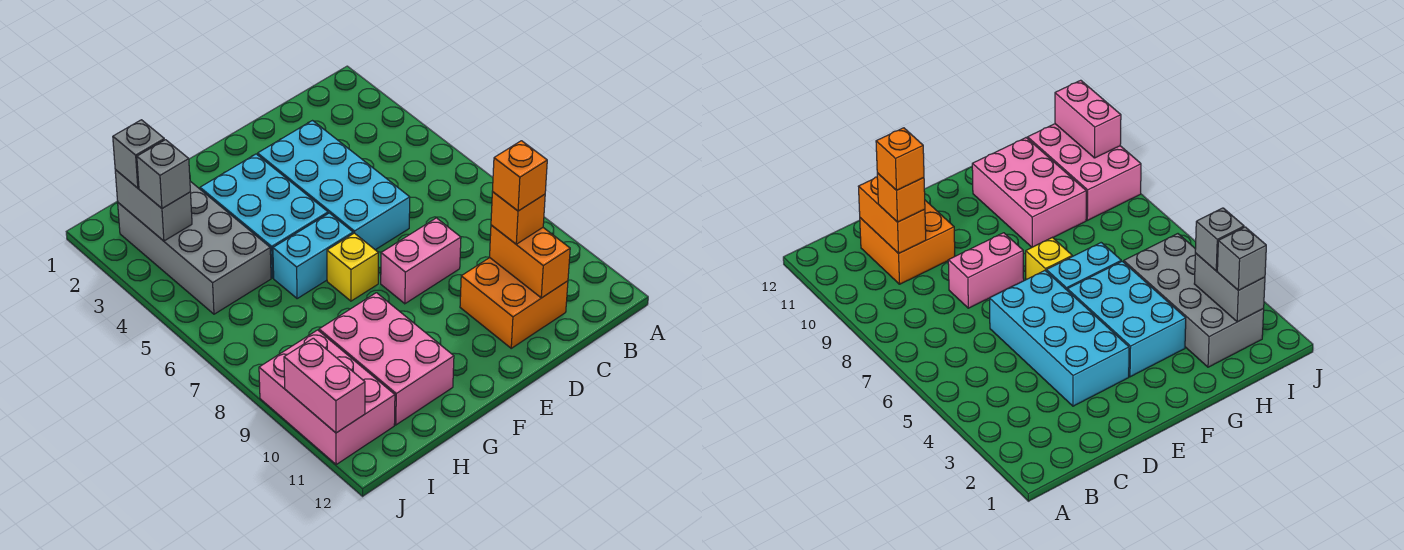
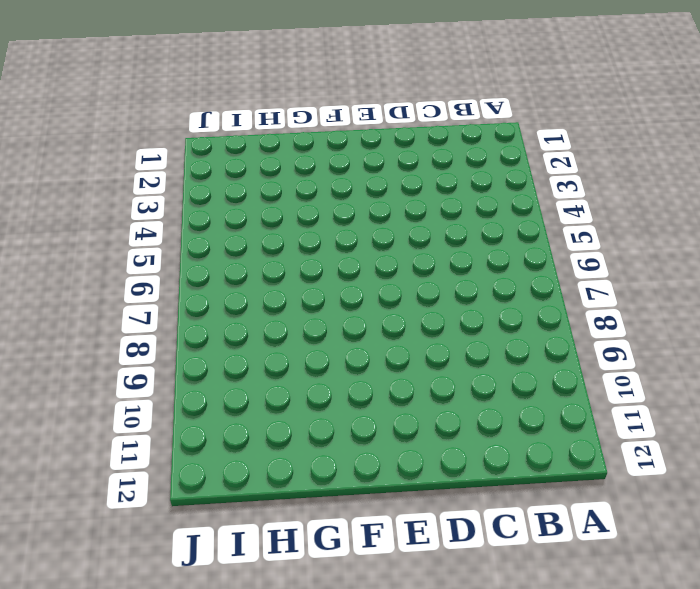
none -> orange brick C10:D11 level 1
none -> cyan brick D3:E6 level 1
none -> pink brick D8:E8 level 1

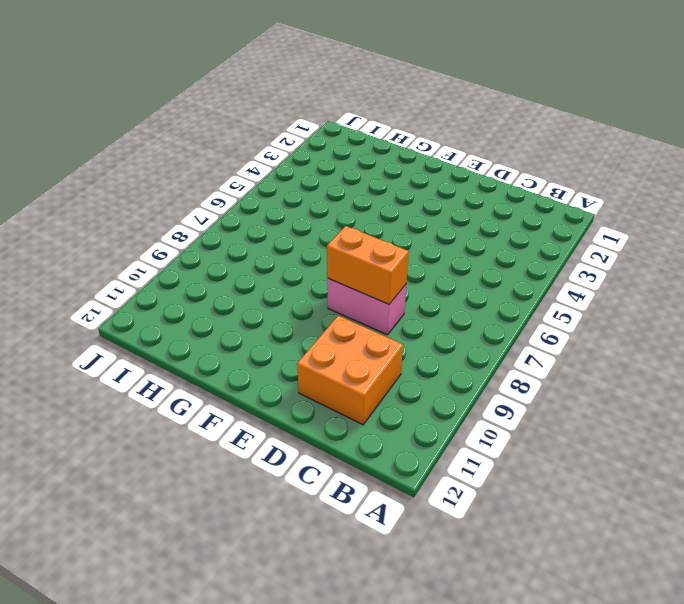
orange brick D8:E8 level 2 -> orange brick C10:C11 level 2
none -> cyan brick D3:E6 level 1
none -> cyan brick F3:G5 level 1
none -> cyan brick F6:G6 level 1

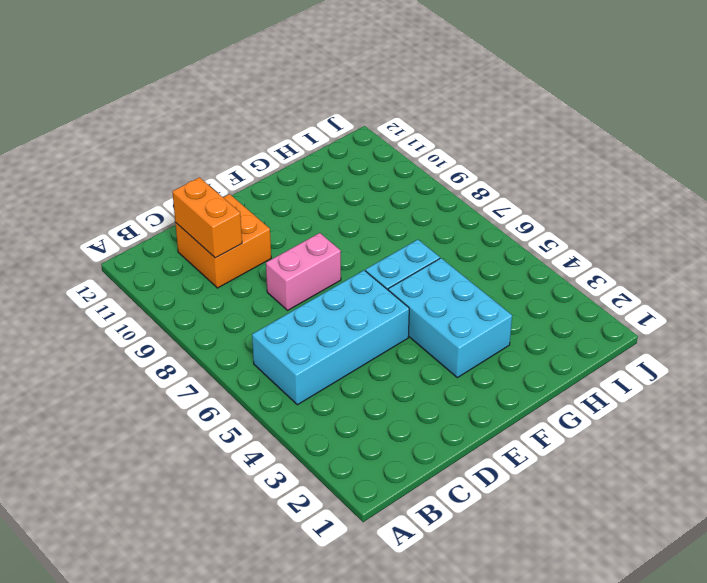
cyan brick B5:E6 level 1 -> cyan brick D3:E6 level 1
none -> yellow brick F7 level 1
none -> pink brick G9:H11 level 1
none -> grey brick H2:I5 level 1

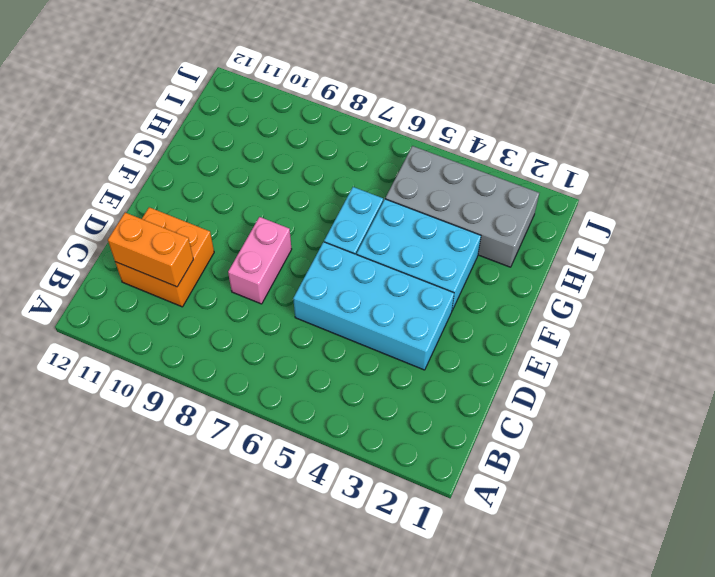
none -> yellow brick F7 level 1
none -> pink brick G9:H11 level 1
none -> pink brick I9:J11 level 1

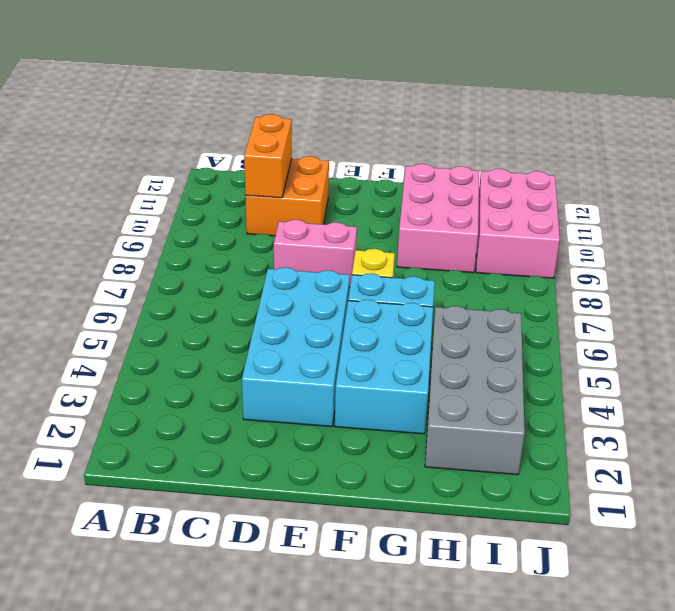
none -> grey brick I2:I3 level 2
none -> pink brick J10:J11 level 2
none -> orange brick C10 level 3

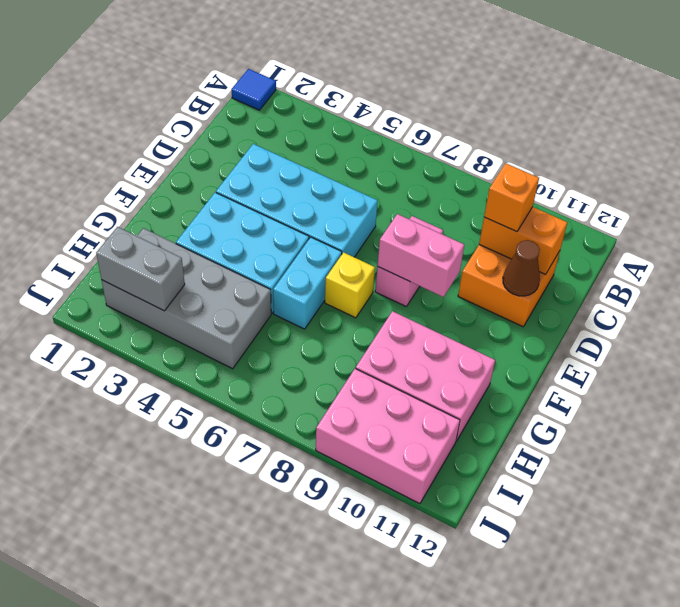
blue tile A1 level 1 -> none
brown cone D11 level 2 -> none
pink brick E8:E9 level 2 -> pink brick J10:J11 level 2
none -> grey brick I2 level 3
none -> grey brick I3 level 3
none -> orange brick C10 level 4

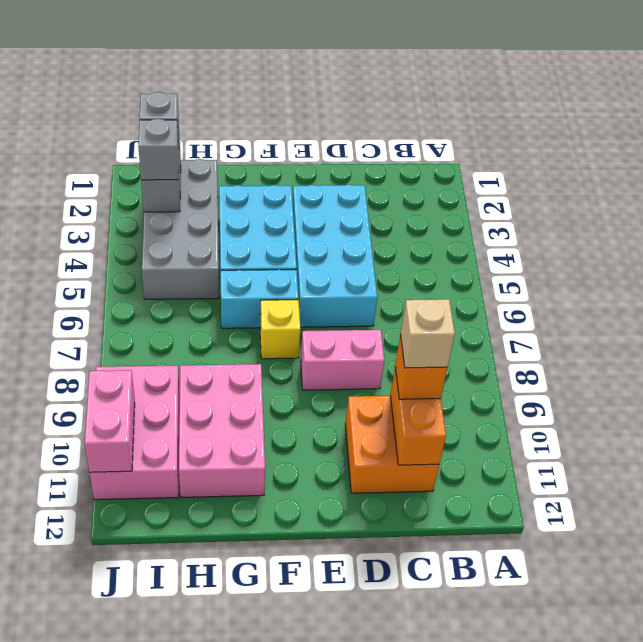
tan brick C10 level 4 -> orange brick C10 level 4

